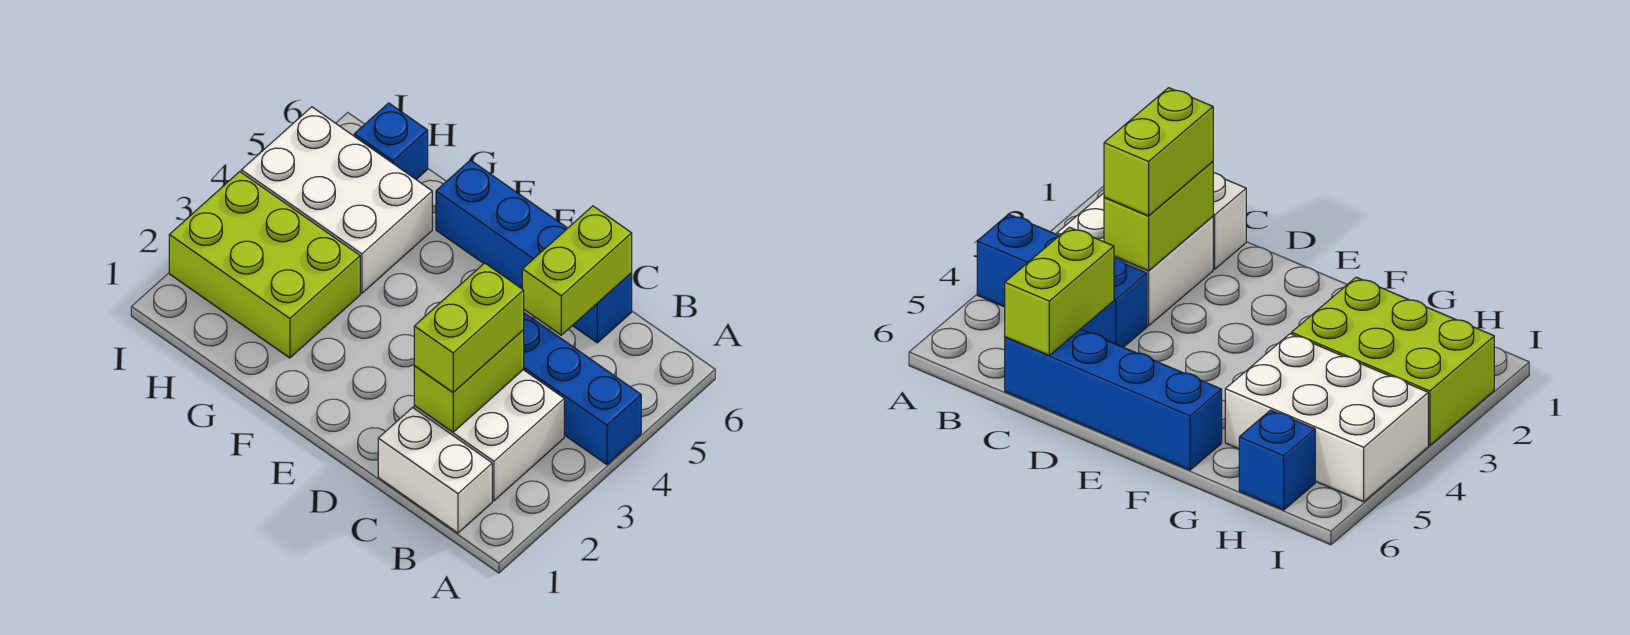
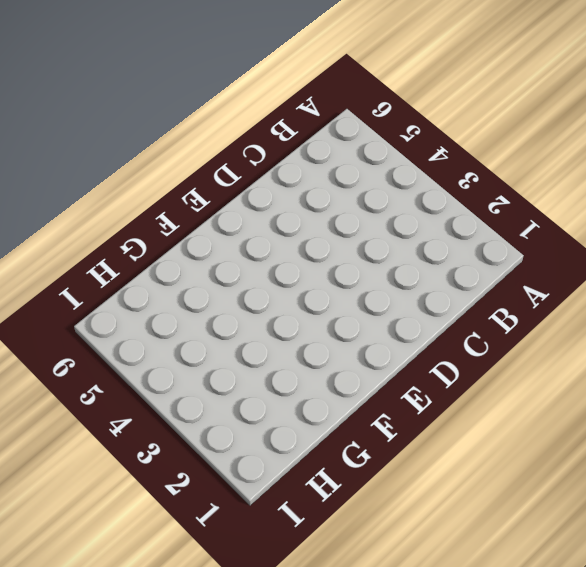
none -> blue brick A4:C4 level 1
none -> white brick B1:C1 level 1

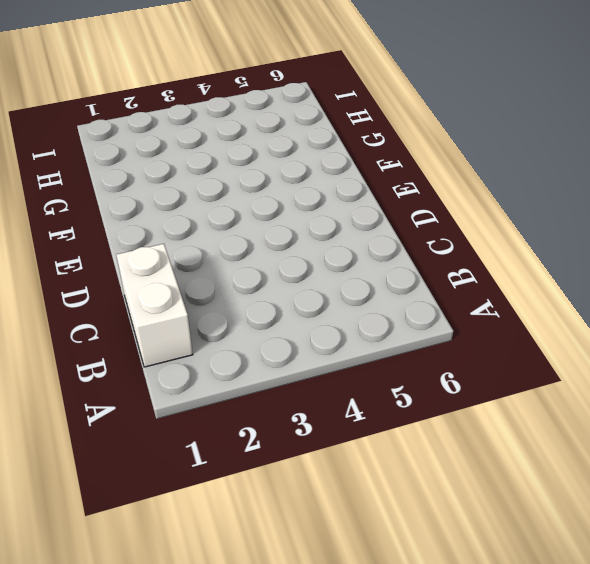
none -> blue brick A4:C4 level 1
none -> white brick B2:C3 level 1

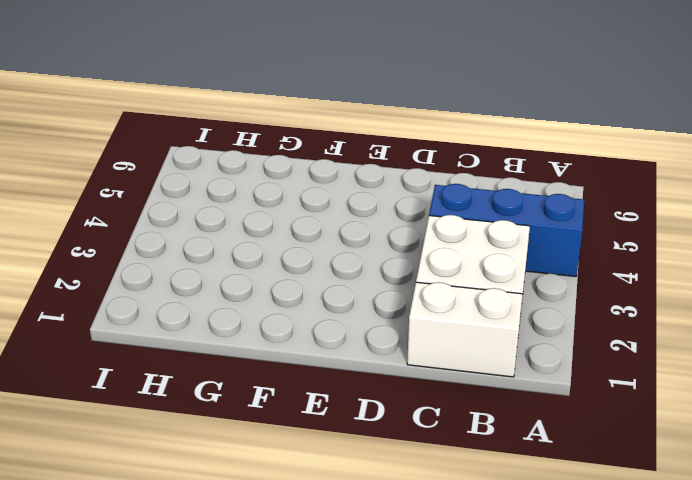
none -> blue brick C6:F6 level 1
none -> lime brick G2:I3 level 1

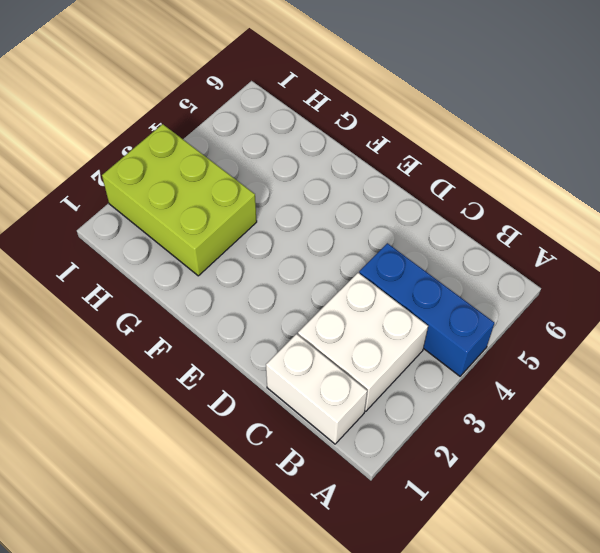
none -> blue brick C6:F6 level 1
none -> white brick G4:I5 level 1

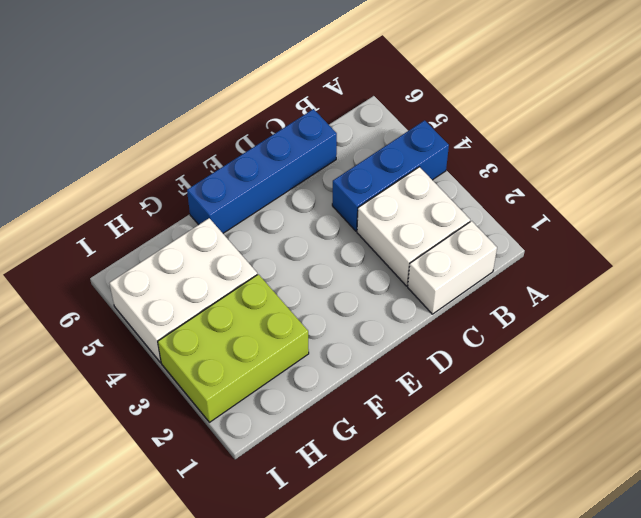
none -> blue brick H6 level 1
none -> lime brick C2:C3 level 2

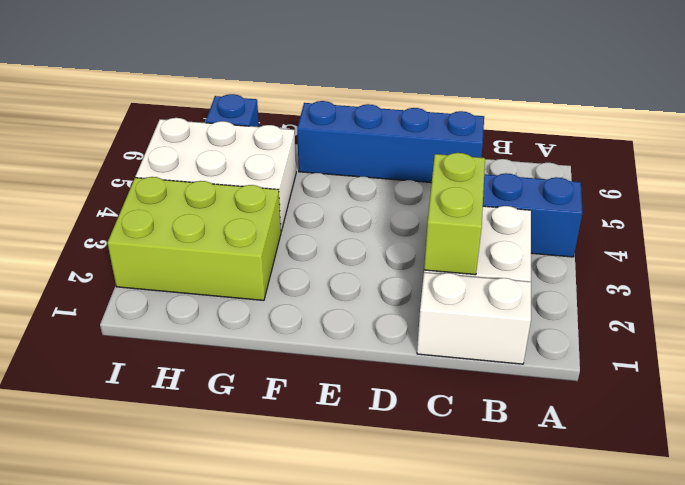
none -> lime brick C5:C6 level 2
none -> lime brick C2:C3 level 3

